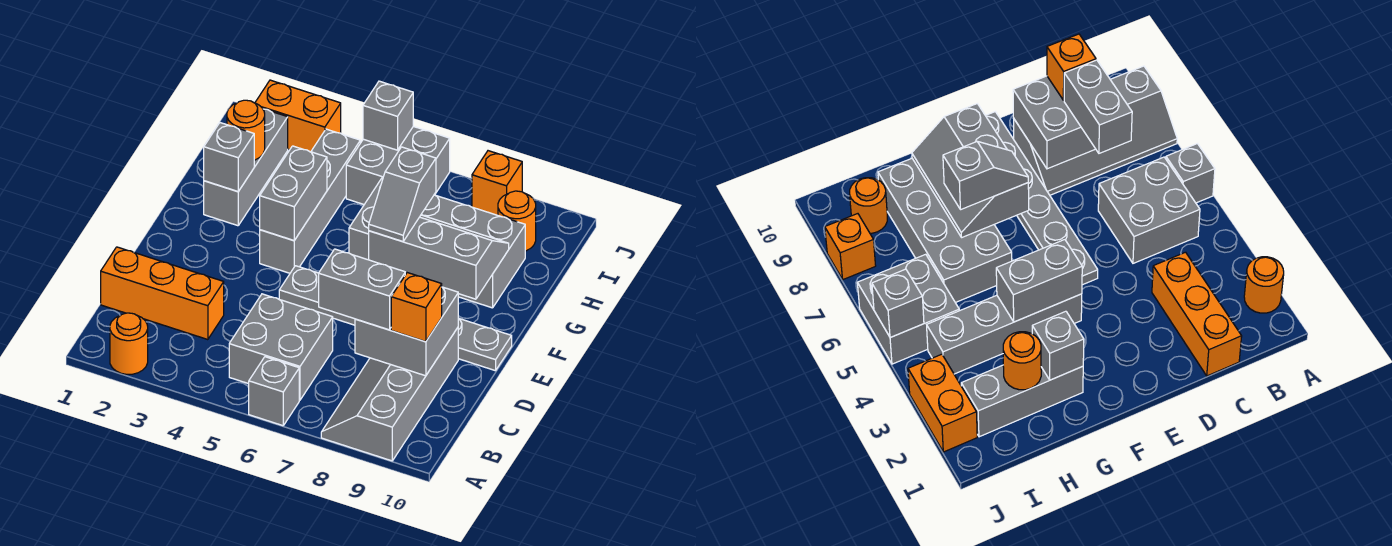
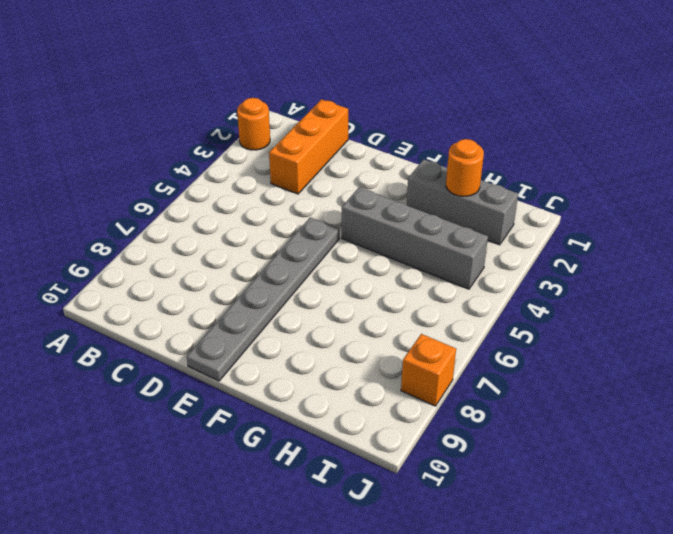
none -> grey brick A6 level 1
none -> grey slope A8:D9 level 1 top 9
none -> grey brick B5:C6 level 1

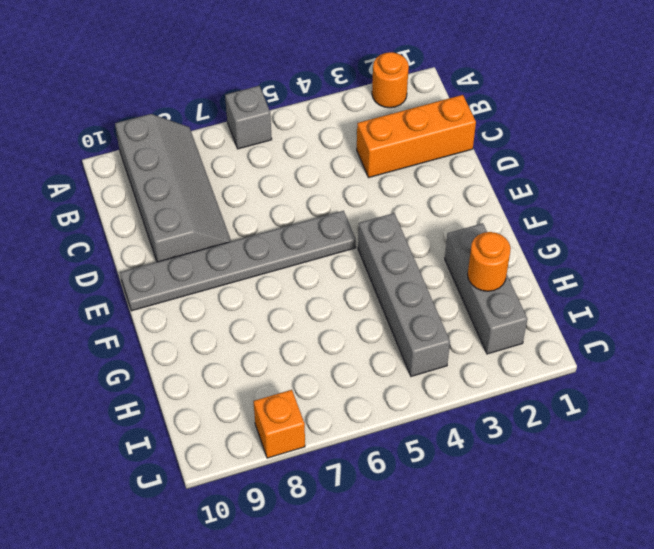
none -> grey brick B5:C6 level 1
none -> grey brick G6:H9 level 1
none -> grey brick I5:J6 level 1

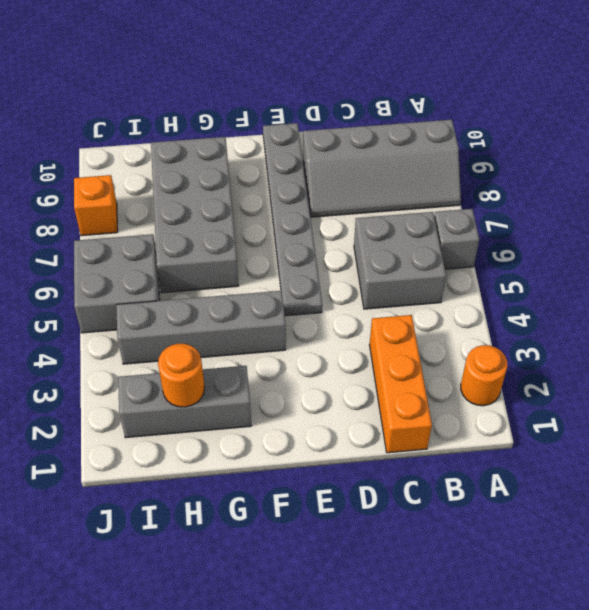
none -> orange round brick I9 level 1
none -> orange brick J2:J3 level 1
none -> grey brick C8:D9 level 2

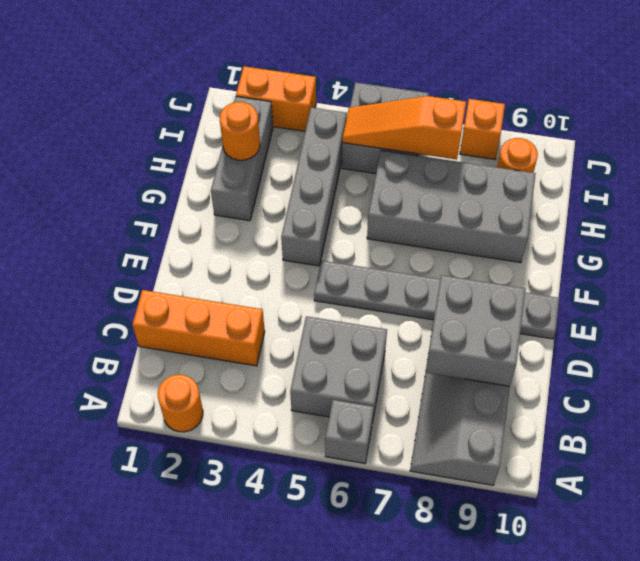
orange slope I5:I7 level 2 top 7 -> none
none -> grey brick F4:G4 level 2
none -> grey slope F7:G9 level 2 top F
none -> grey brick G2 level 2

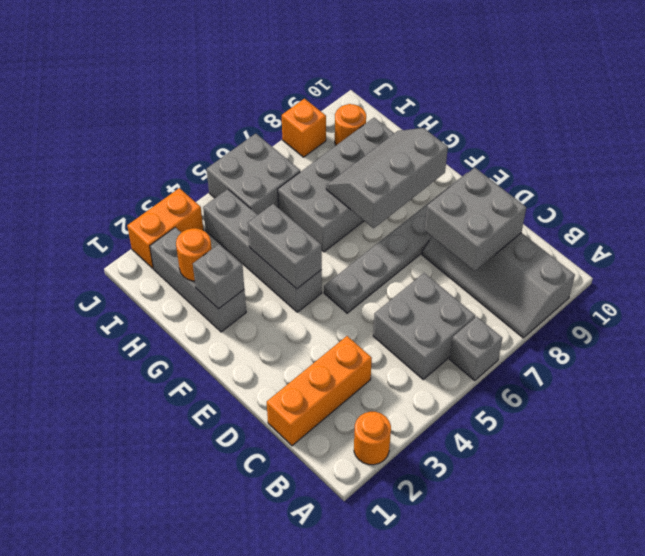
none -> grey brick J5 level 2
none -> grey brick C7:C8 level 3
none -> orange brick C9 level 3

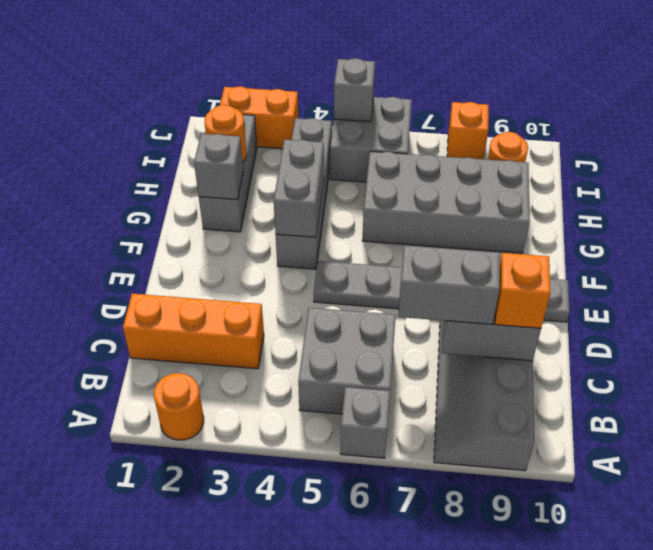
none -> grey slope F7:G9 level 2 top F
none -> grey slope F7:G7 level 3 top G

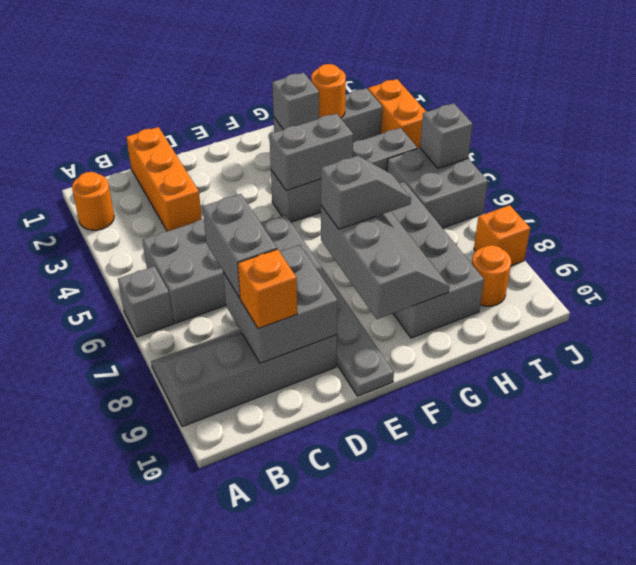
grey slope F7:G7 level 3 top F -> grey slope F7:G7 level 3 top G

